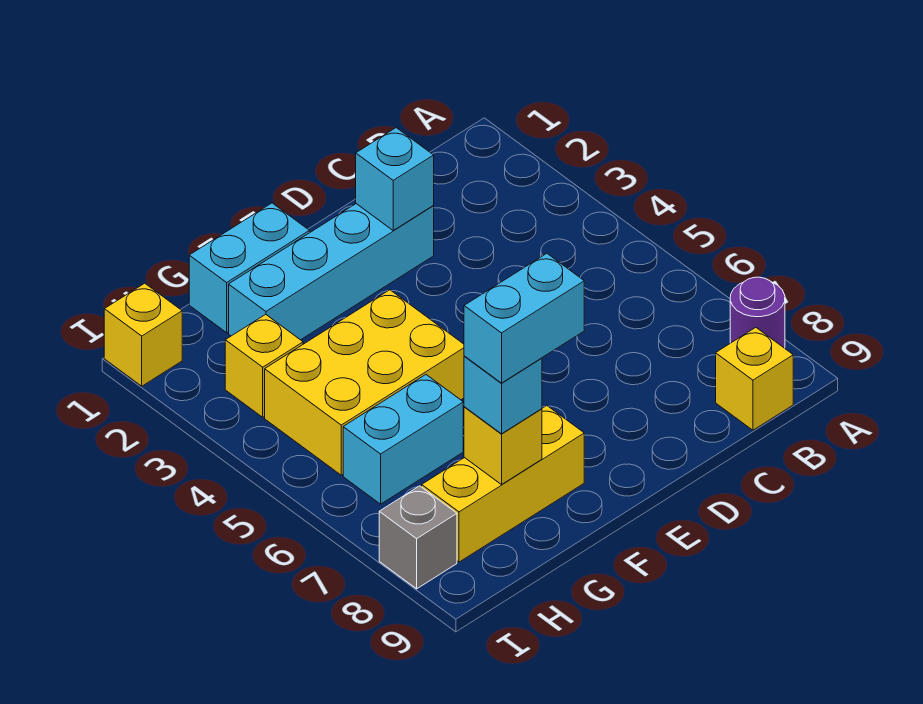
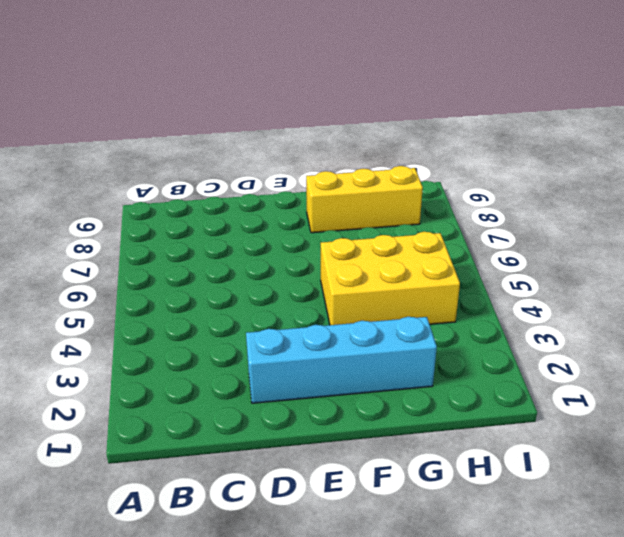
none -> purple round brick A8 level 1
none -> yellow brick B9 level 1
none -> cyan brick F1:G1 level 1

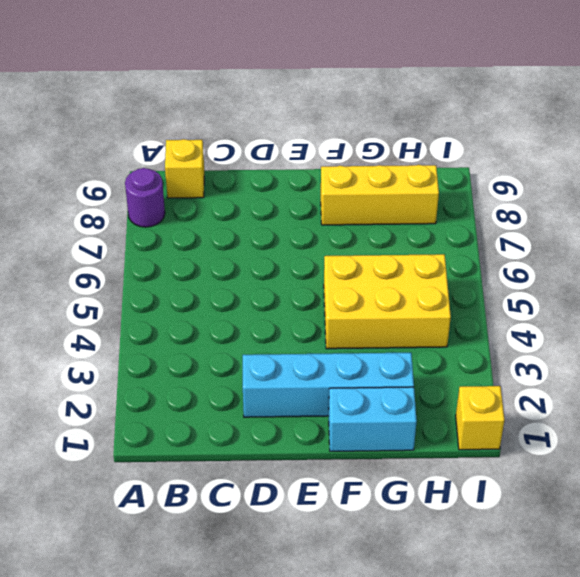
none -> cyan brick G6:H6 level 1
none -> yellow brick H3 level 1
none -> grey brick I8 level 1

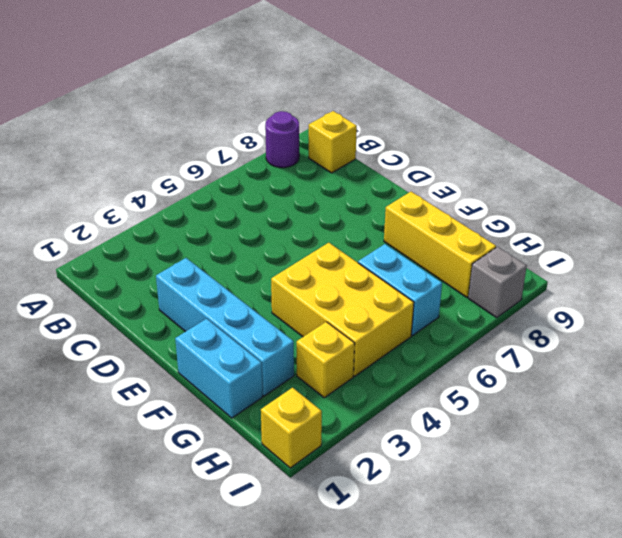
none -> cyan brick D2 level 2
none -> yellow brick G8 level 2
none -> cyan brick G8 level 3

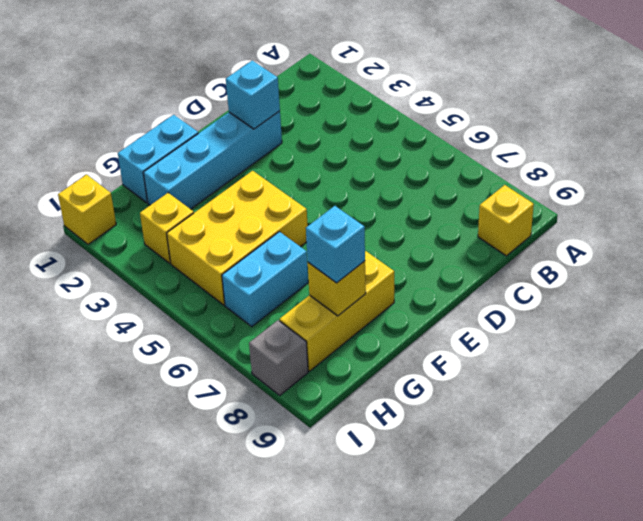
none -> purple round brick A8 level 1
none -> cyan brick F8:G8 level 4

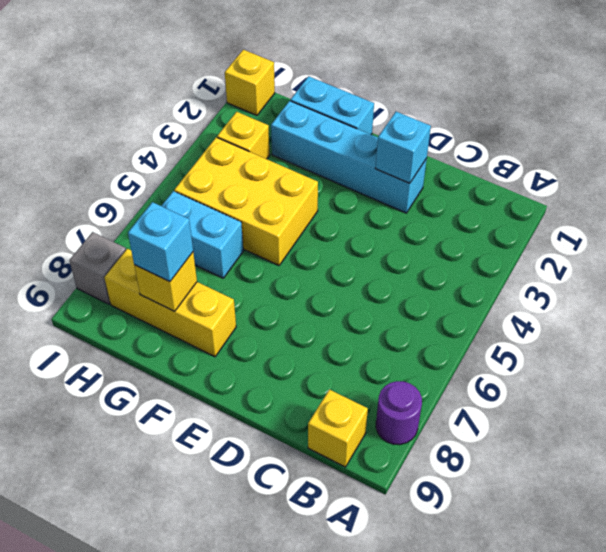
none -> cyan brick F8:G8 level 4

